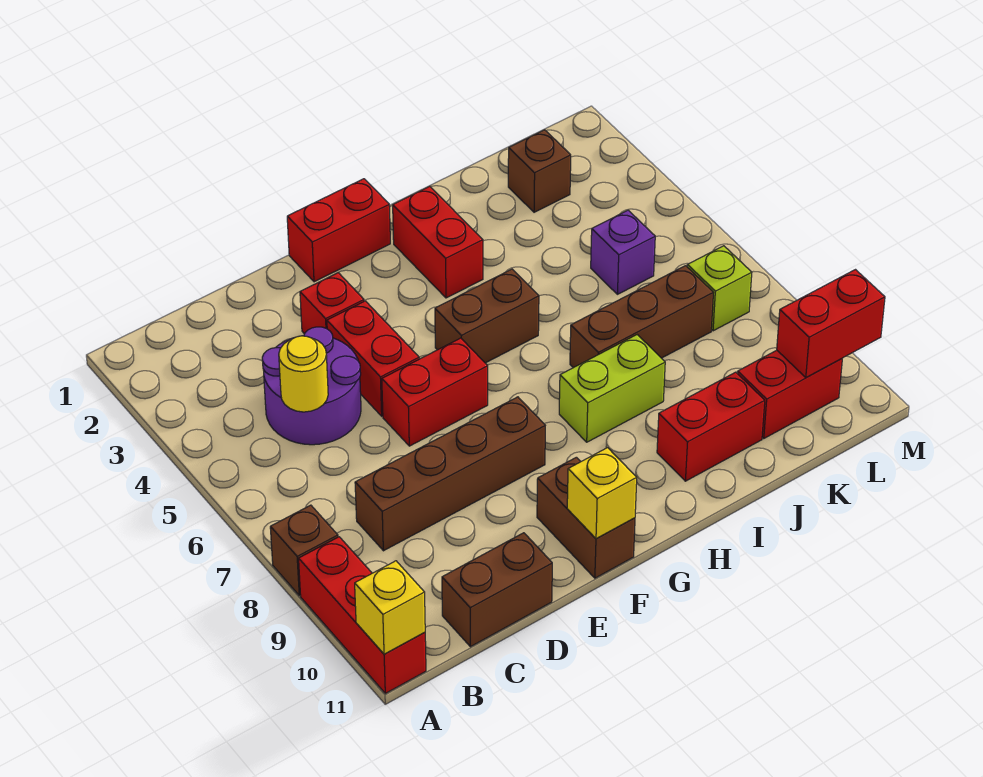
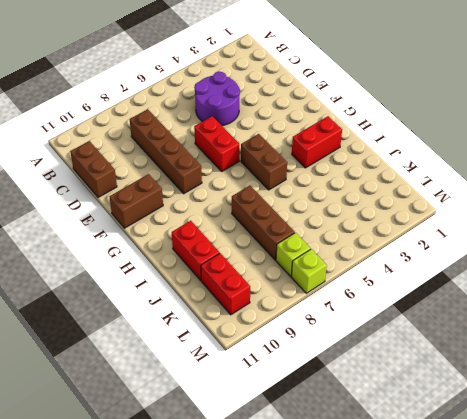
lime brick M7 level 1 -> none
none -> brown brick A8 level 1
none -> red brick A9:A11 level 1
none -> red brick E3 level 1

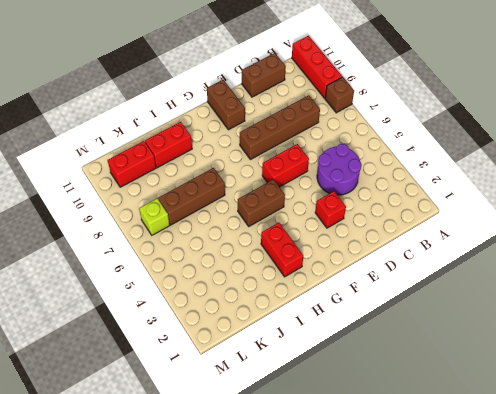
none -> red brick E4:E5 level 1
none -> red brick F1:G1 level 1
none -> lime brick H8:I8 level 1

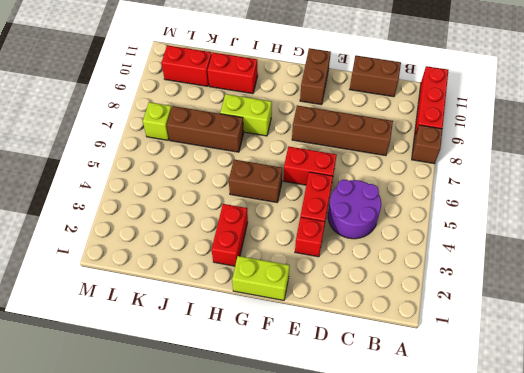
lime brick F1:G1 level 1 -> red brick F1:G1 level 1
none -> brown brick K2 level 1
none -> purple brick K5 level 1
none -> yellow brick A11 level 2

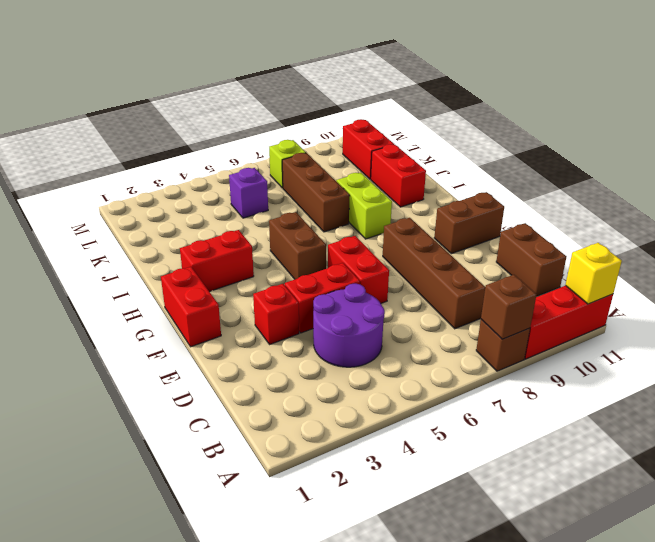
brown brick A8 level 2 -> brown brick K2 level 1
none -> yellow round brick C5 level 2
none -> yellow brick F11 level 2
none -> red brick L10:M10 level 2

